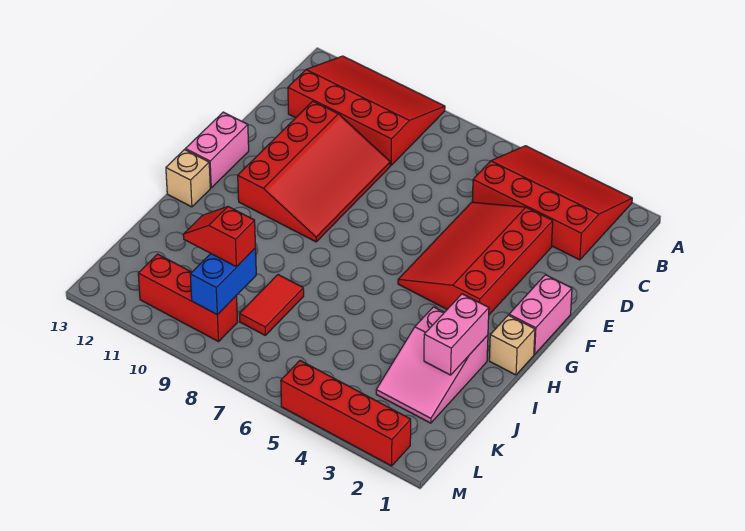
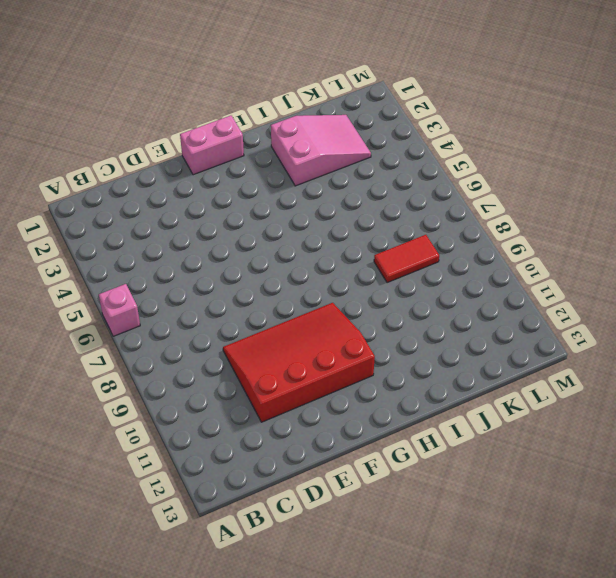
pink brick A6 level 1 -> none
none -> red slope A2:C5 level 1 top C
none -> red slope A9:C12 level 1 top C
none -> red slope D3:G5 level 1 top 3

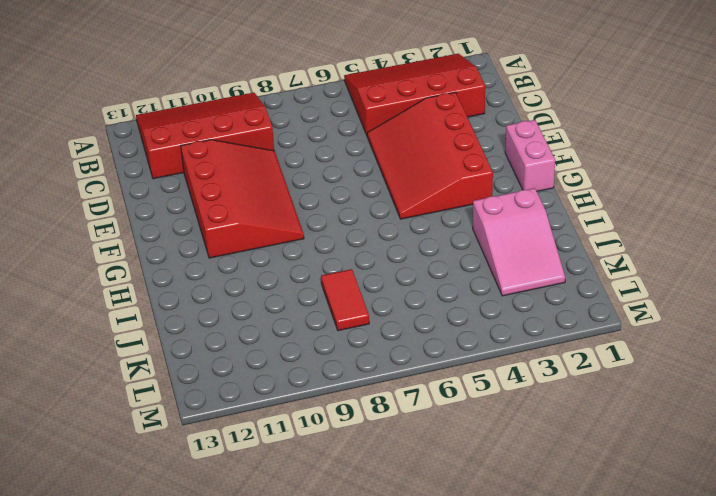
none -> pink brick F13:G13 level 1
none -> tan brick H1 level 1
none -> tan brick H13 level 1

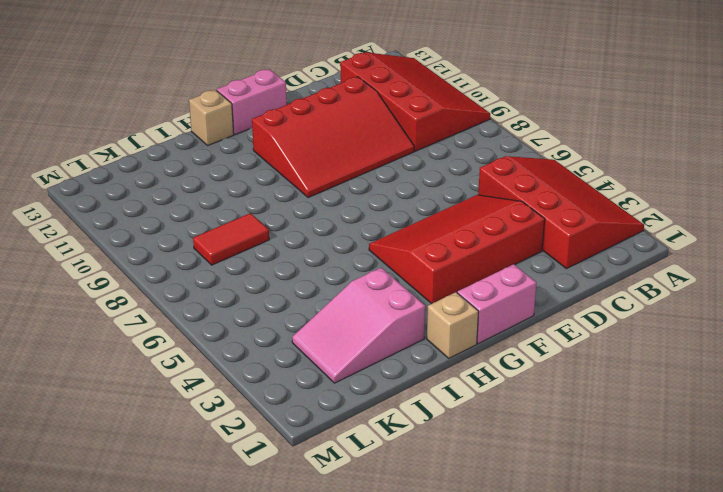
none -> red brick L9:L11 level 1
none -> red brick M2:M5 level 1
none -> pink brick I2:J2 level 2

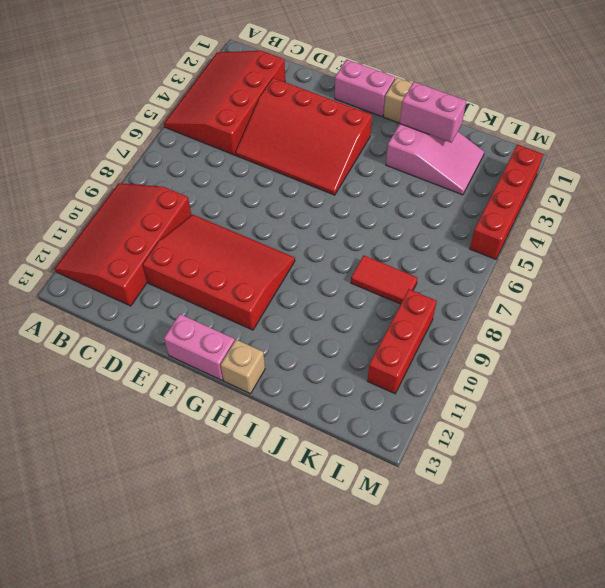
none -> blue brick K9:L9 level 2
none -> red slope K9:K10 level 3 top 9

